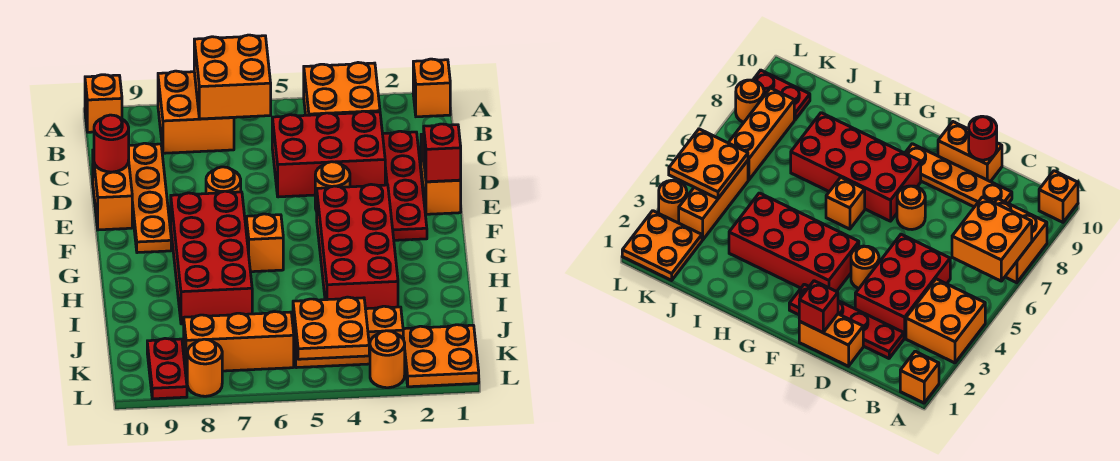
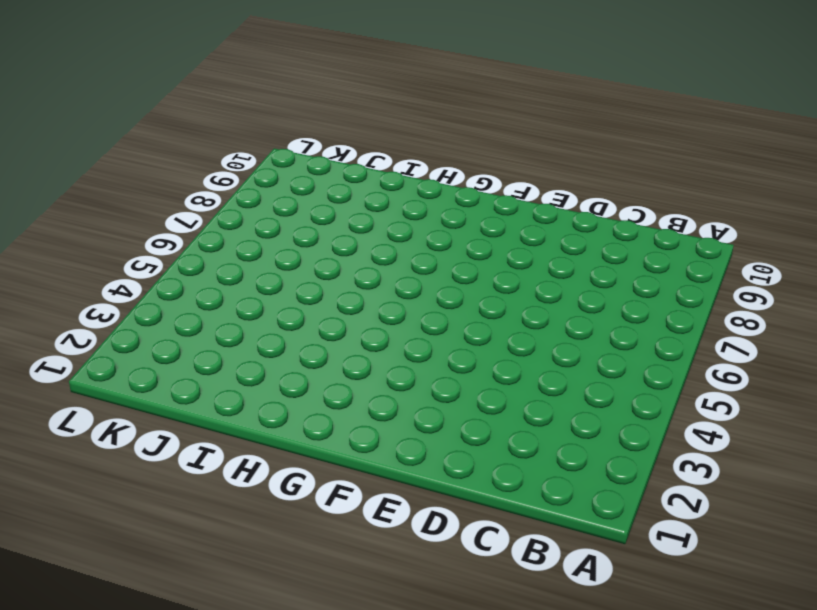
none -> orange brick A1 level 1
none -> orange brick A3:B4 level 1
none -> orange brick A7:B8 level 1

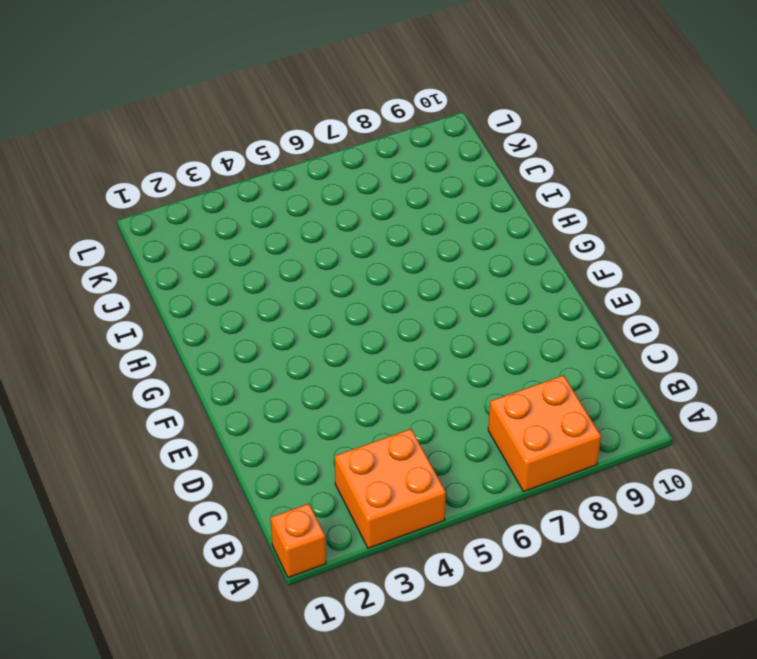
none -> orange brick A10 level 1
none -> red plate C2:F2 level 1
none -> red brick C3:D5 level 1

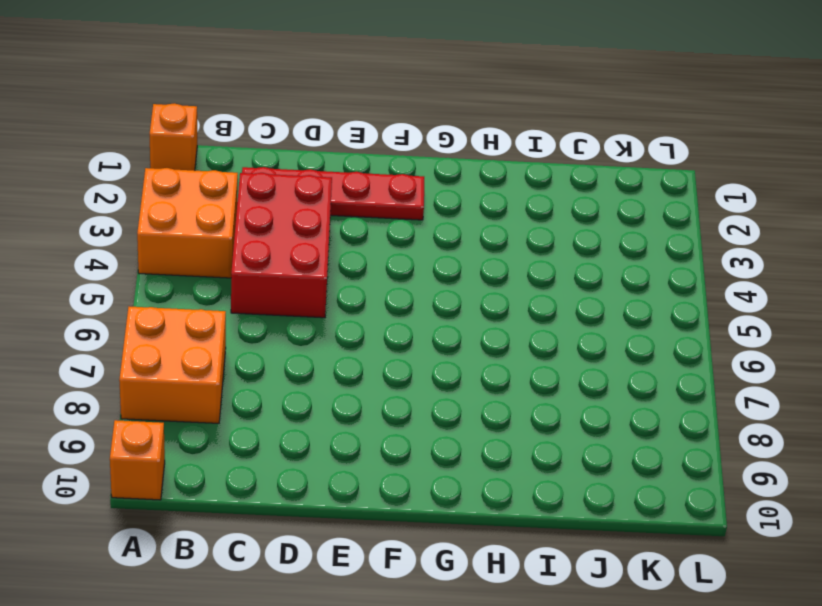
none -> orange plate C9:F9 level 1
none -> orange brick D1:E1 level 1
none -> orange brick D10:E10 level 1

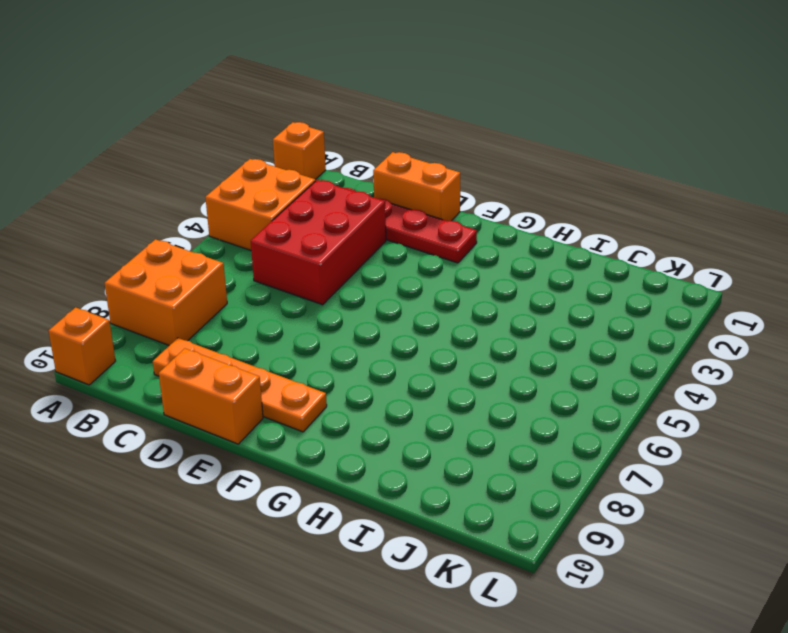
none -> orange round brick E4 level 1
none -> orange round brick E7 level 1
none -> red brick F3:I4 level 1

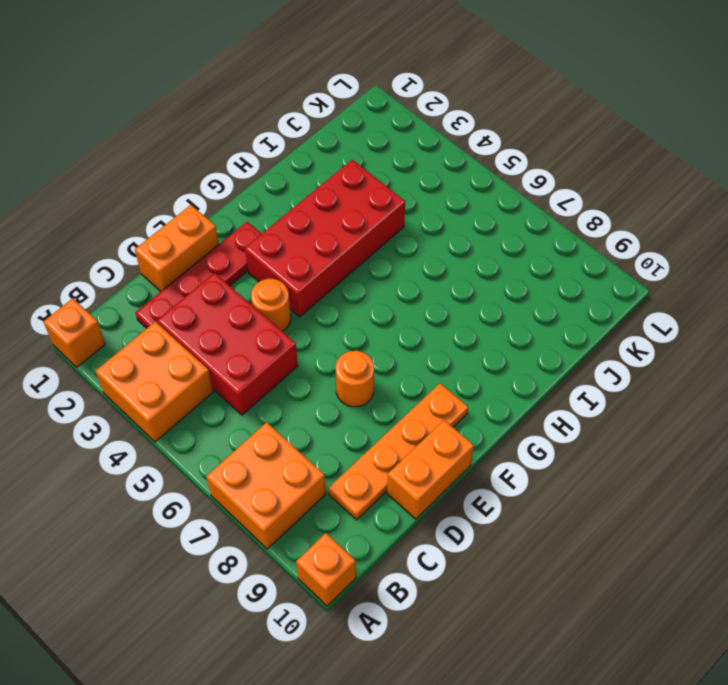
none -> red brick F7:I8 level 1
none -> orange brick G6 level 1
none -> orange plate K1:L2 level 1

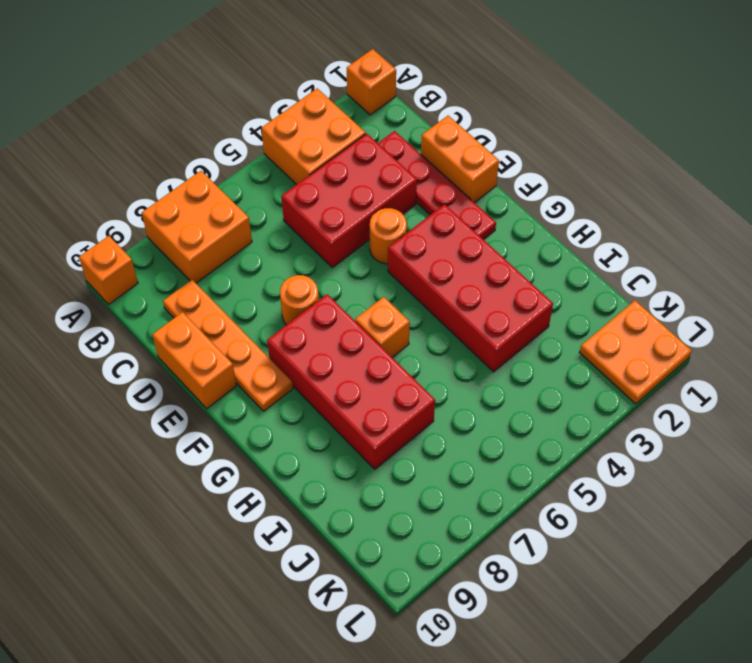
none -> orange brick K3:K5 level 1
none -> orange brick K6:K8 level 1
none -> red plate K9:L9 level 1

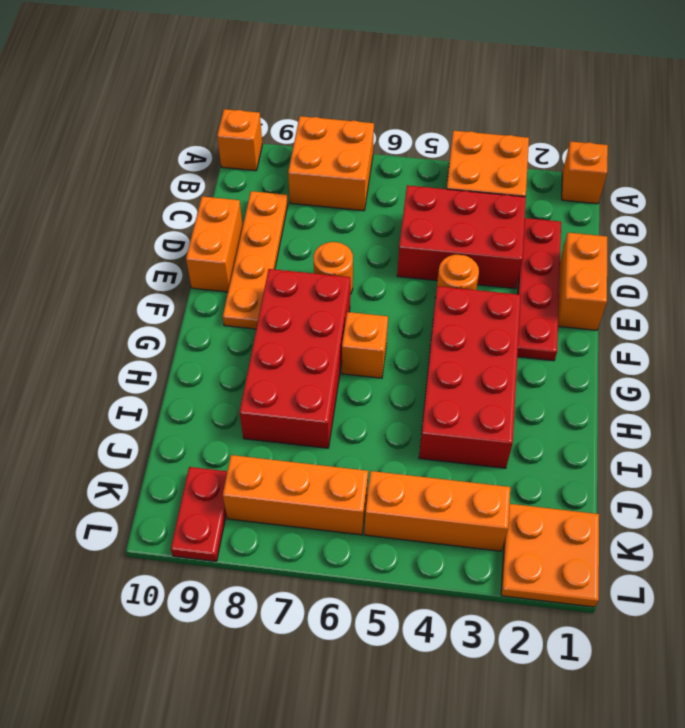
none -> orange round brick L3 level 1
none -> orange round brick L8 level 1
none -> orange brick A6:B7 level 2

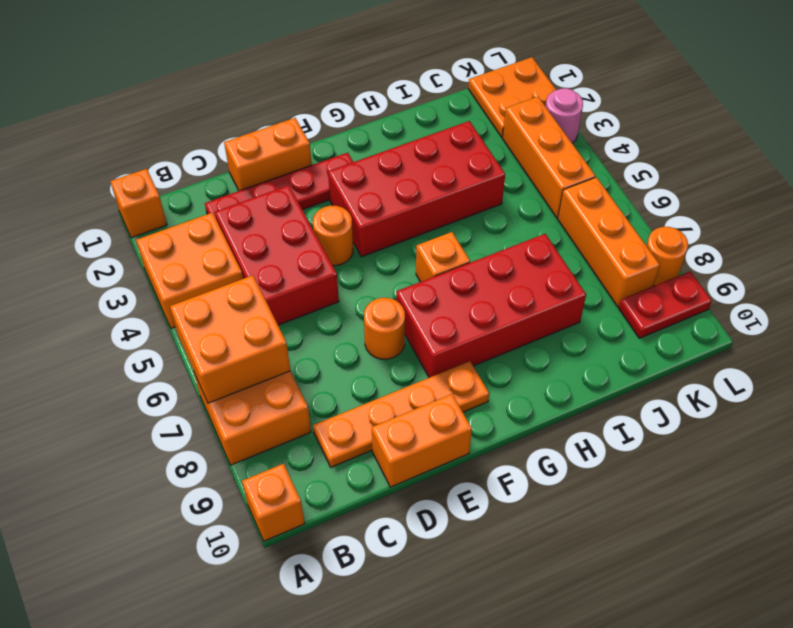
pink round brick L3 level 1 -> orange round brick L3 level 1
none -> red round brick D10 level 2
none -> red brick E1 level 2
none -> orange plate K4:L5 level 2

